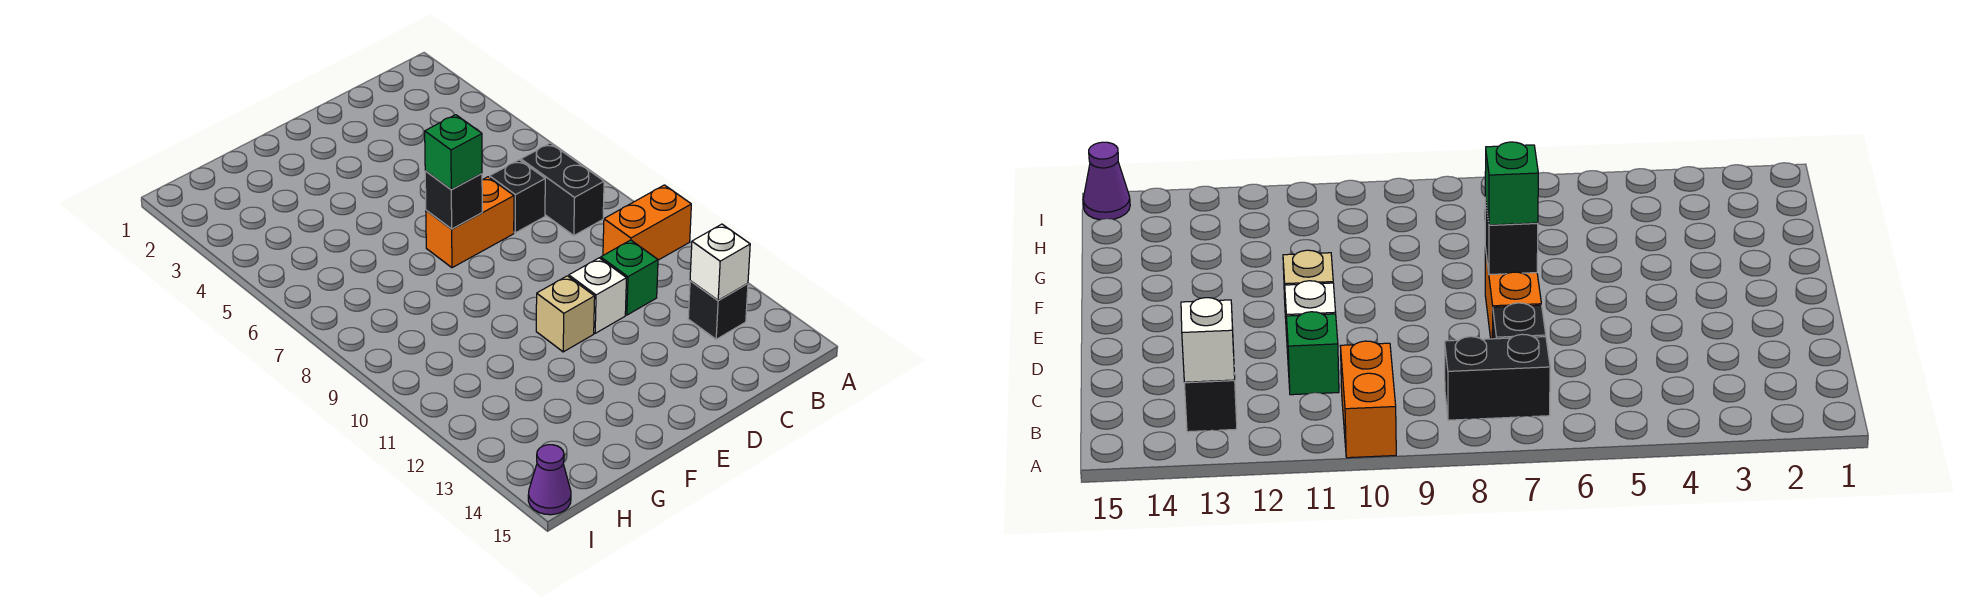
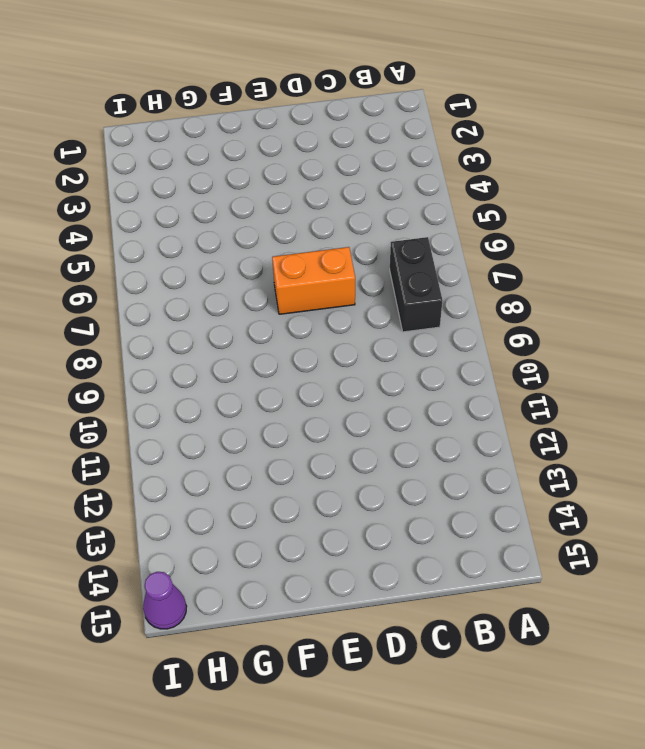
none -> orange brick A10:B10 level 1
none -> black brick B13 level 1
none -> black brick C7 level 1

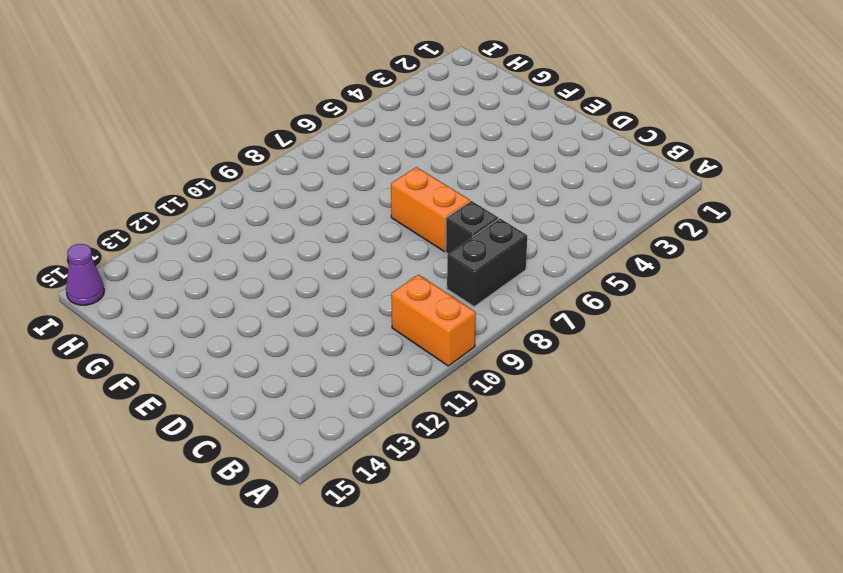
none -> black brick B13 level 1
none -> green brick C11 level 1
none -> white brick D11 level 1

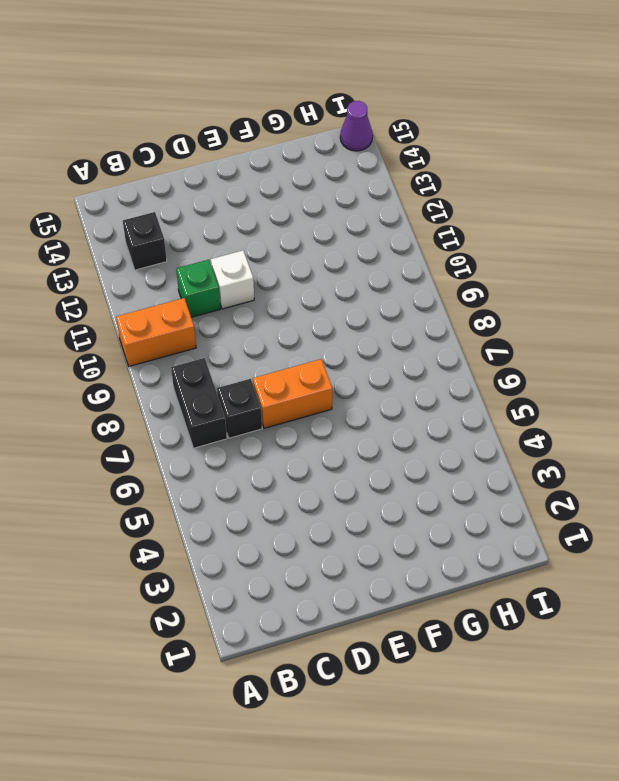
none -> tan brick E11 level 1
none -> white brick B13 level 2
none -> black brick E7 level 2

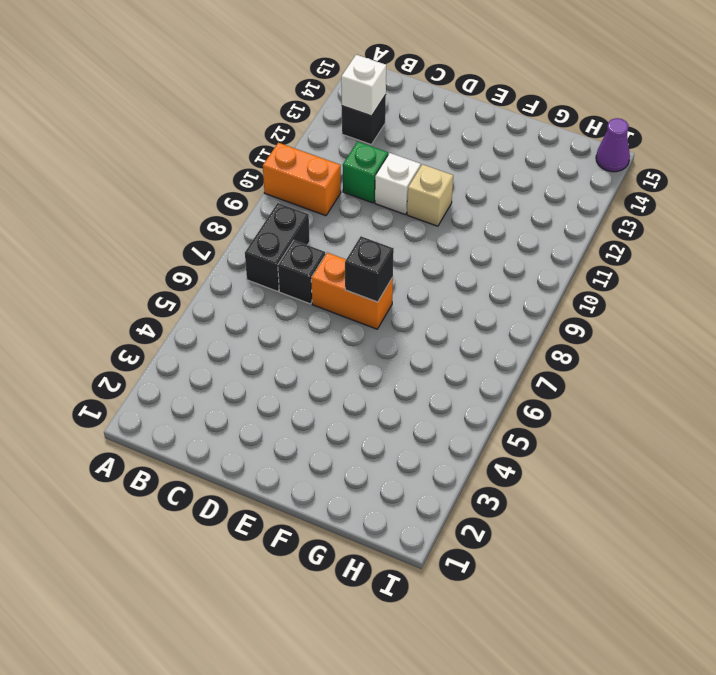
none -> green brick E7 level 3

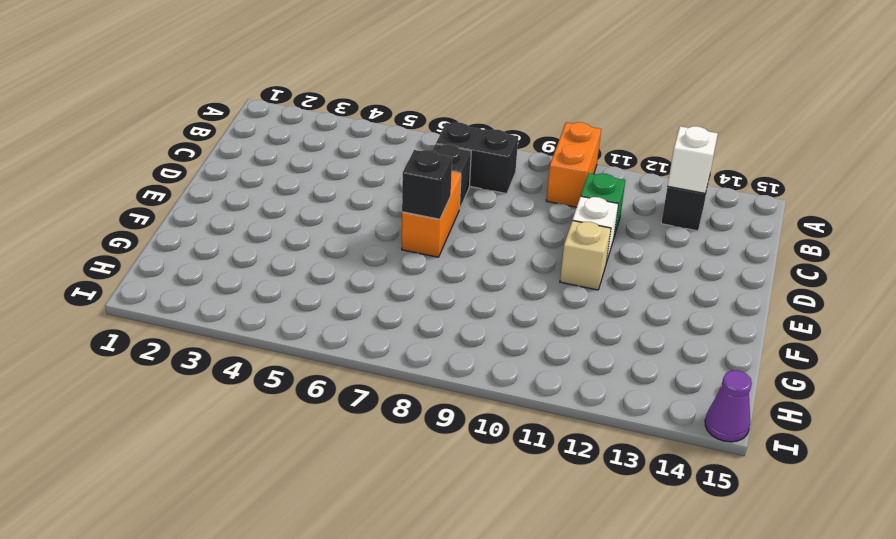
none -> green brick E7 level 3

